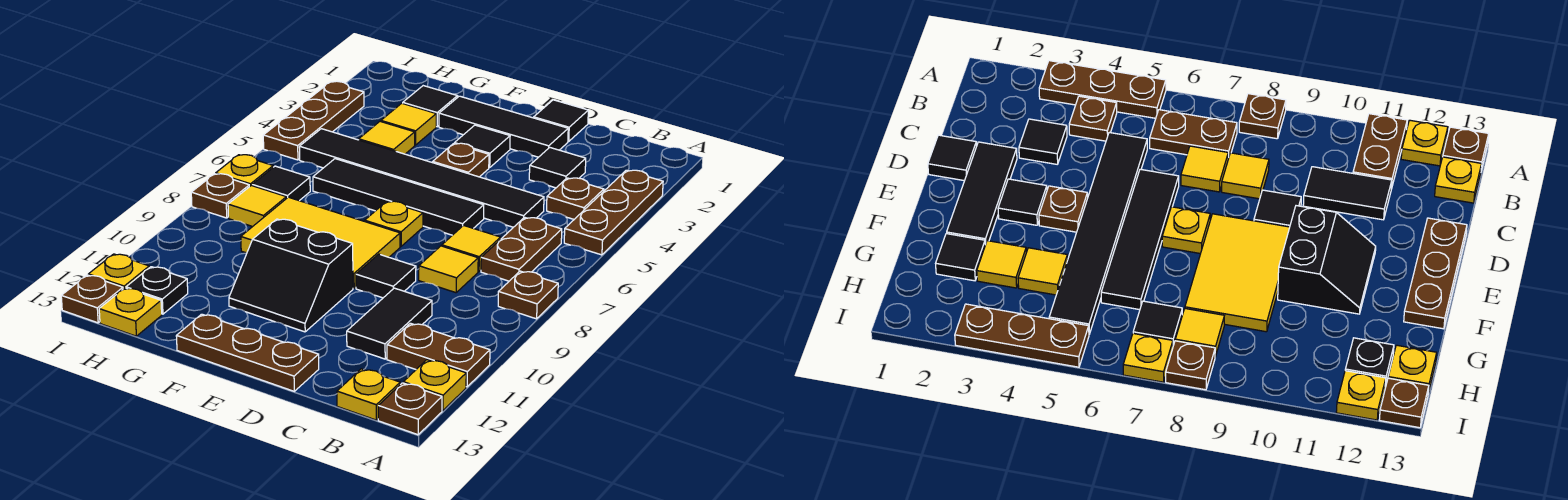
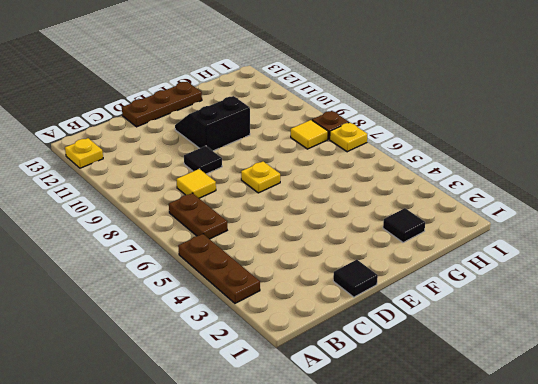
none -> brown plate A8 level 1
none -> brown plate A11:B11 level 1
none -> brown plate A13 level 1
none -> brown plate B4 level 1

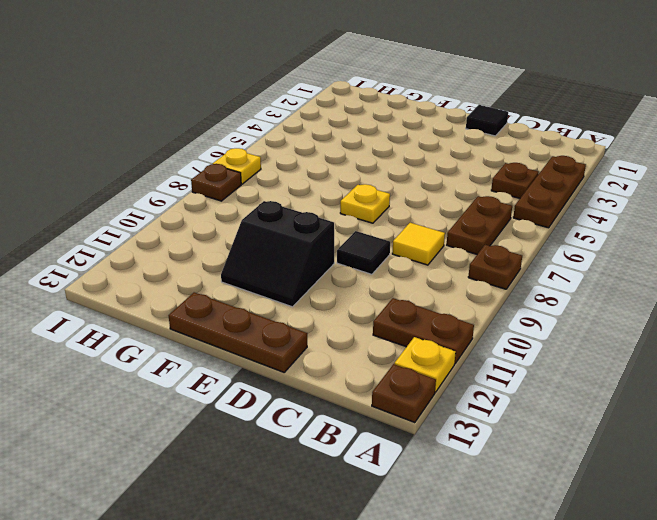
none -> yellow plate B13 level 1
none -> black tile C3 level 1
none -> black tile C5:H5 level 1
none -> yellow tile C7 level 1

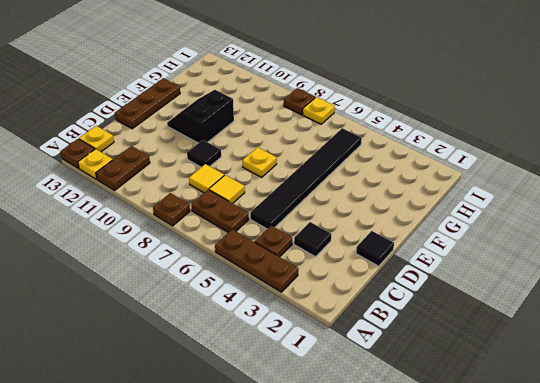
none -> black tile C10:C11 level 1
none -> black tile D2:F2 level 1
none -> black tile D6:G6 level 1
none -> black tile E3 level 1

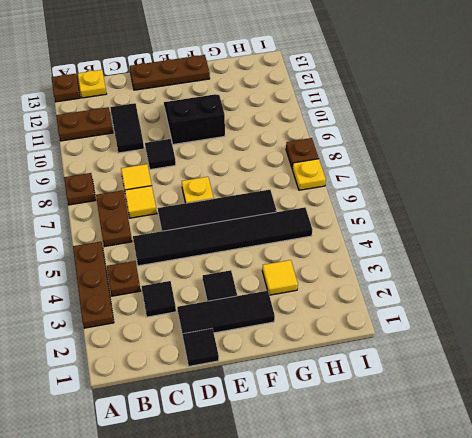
none -> yellow plate A12 level 1
none -> brown plate E4 level 1
none -> yellow tile E8:G9 level 1
none -> black tile G2 level 1

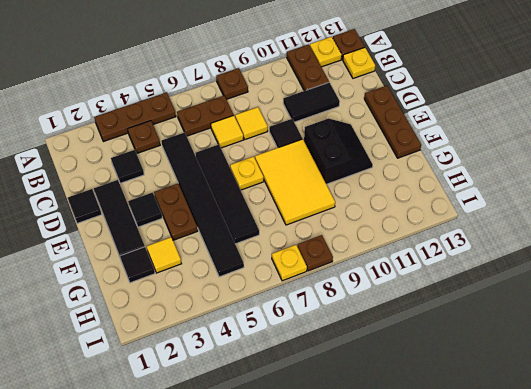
brown plate E4:F4 level 1 -> brown plate E4 level 1
none -> yellow tile G4 level 1
none -> black tile H7 level 1
none -> yellow tile H8 level 1
none -> black plate H12 level 1

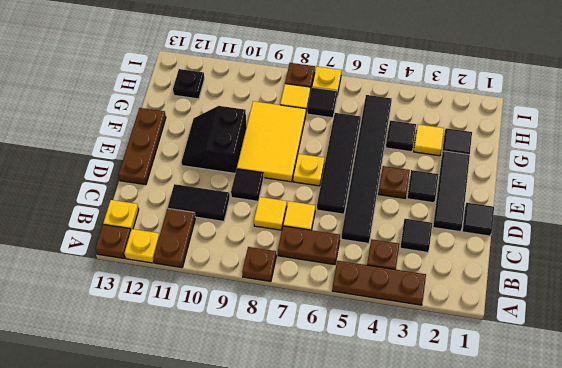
black tile G4 level 1 -> yellow tile G4 level 1
none -> yellow plate H13 level 1
none -> brown plate I3:I5 level 1
none -> yellow plate I12 level 1
none -> brown plate I13 level 1

